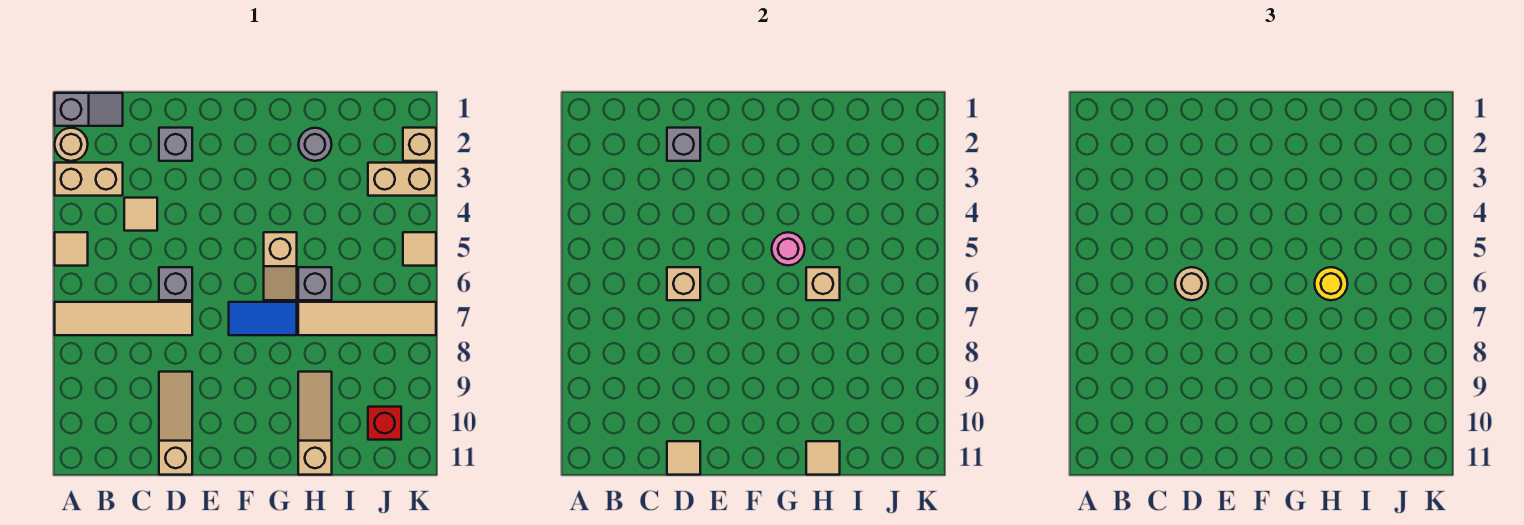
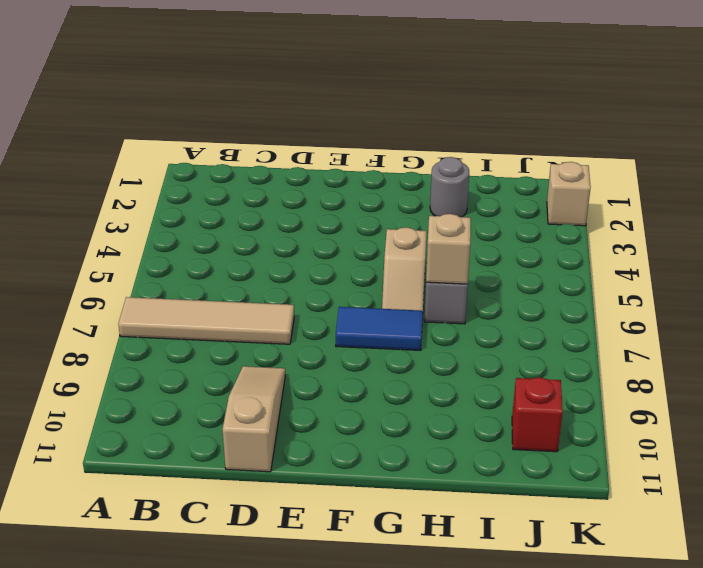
none -> grey slope A1:B1 level 1 top A
none -> tan round brick A2 level 1
none -> tan brick A3:B3 level 1

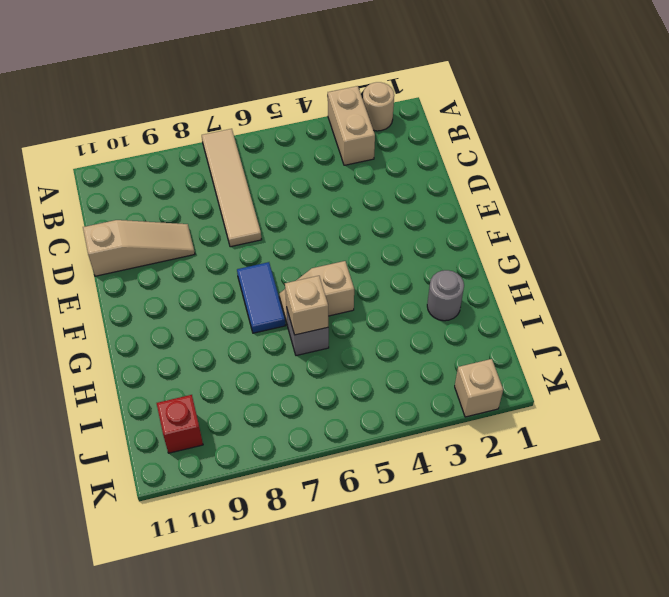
none -> grey slope A1:B1 level 1 top A
none -> tan tile A5 level 1
none -> tan tile C4 level 1

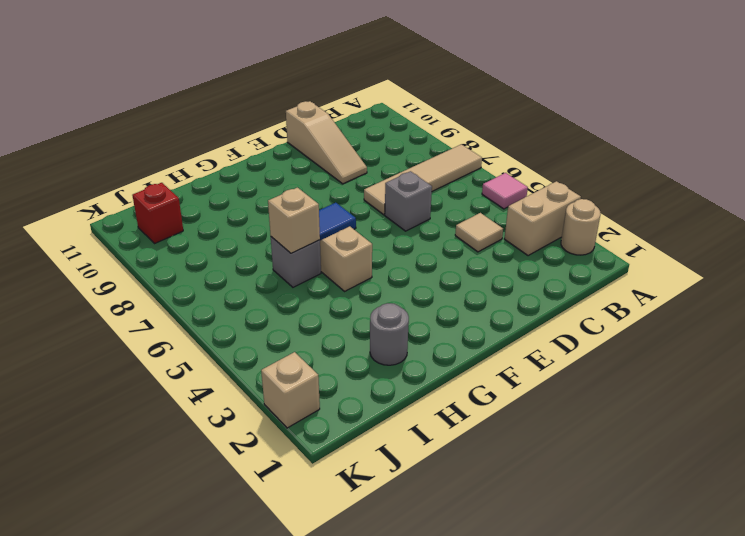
pink tile A5 level 1 -> tan tile A5 level 1
none -> grey slope A1:B1 level 1 top A
none -> grey brick D2 level 1
none -> tan tile H7:K7 level 1

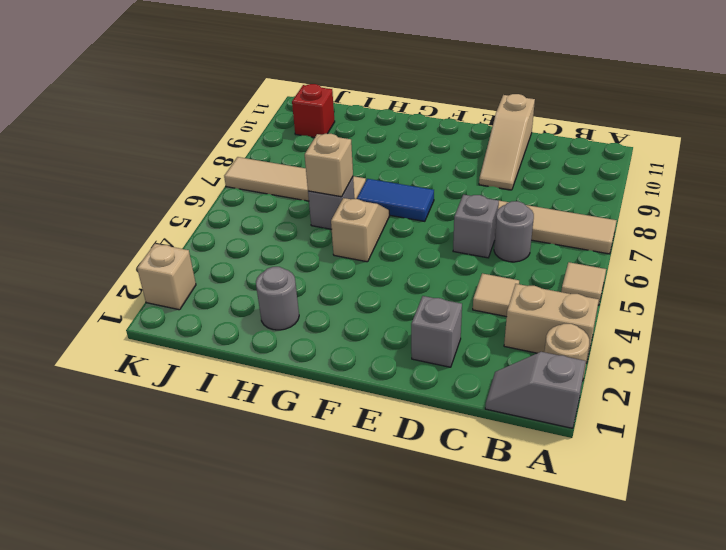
grey round brick C6 level 1 -> none
none -> tan slope H9:H11 level 1 top 11
none -> tan brick J3:K3 level 1
none -> tan tile K5 level 1

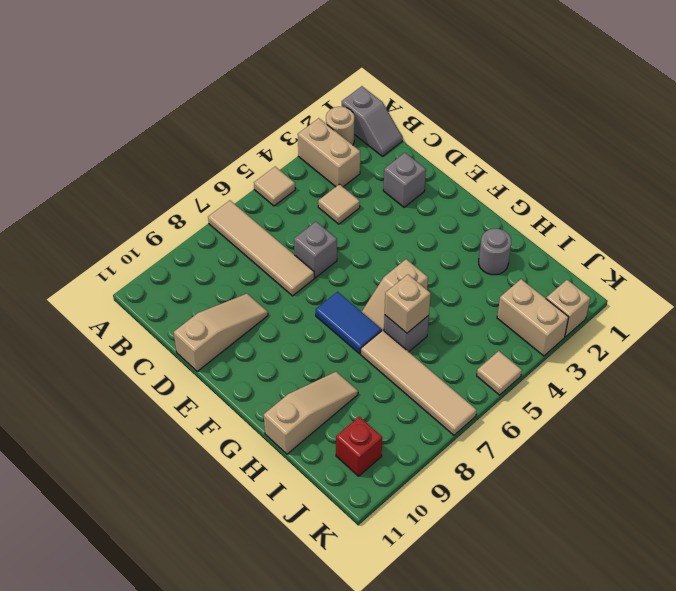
none -> grey brick D2 level 2
none -> tan brick D6 level 2
none -> tan tile D11 level 2

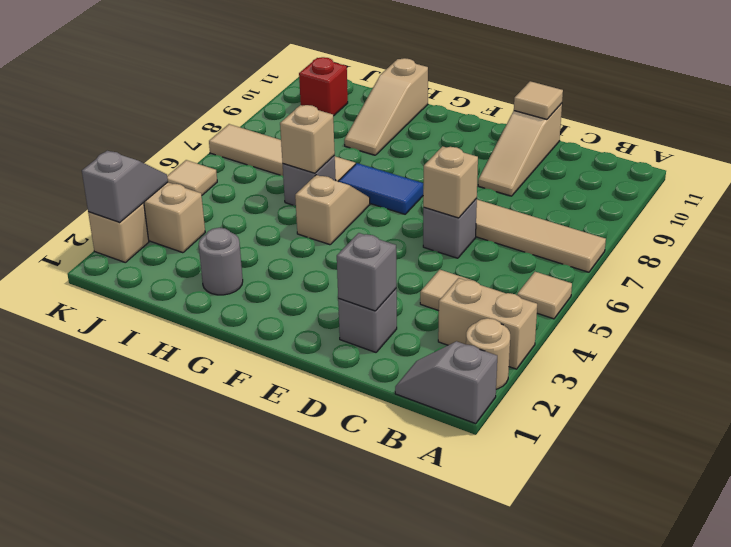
grey slope K2:K3 level 2 top 2 -> none
none -> pink round brick G5 level 2
none -> tan tile H11 level 2
none -> tan round brick D6 level 3

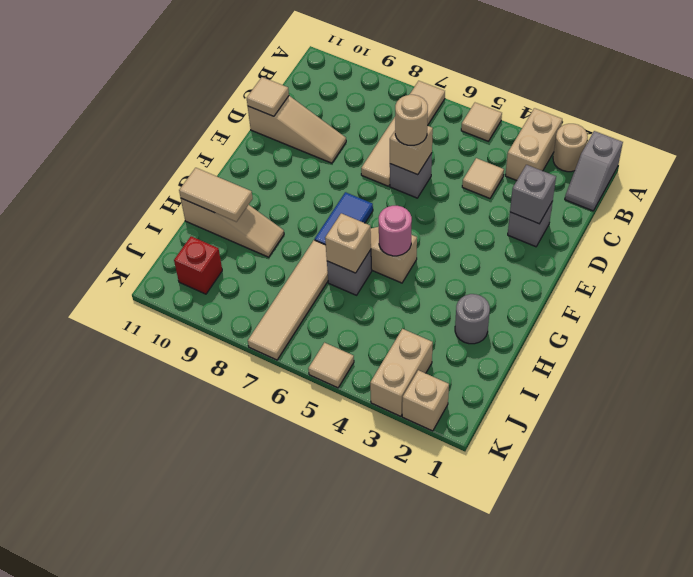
tan tile H10:H11 level 2 -> tan tile H11 level 2
none -> yellow round brick H6 level 3

